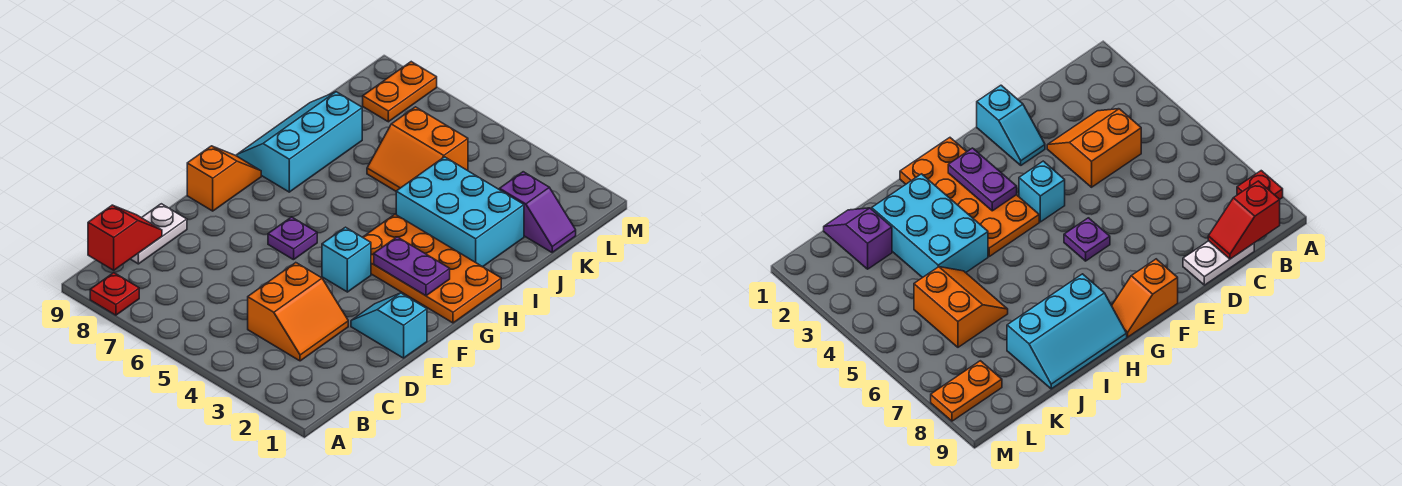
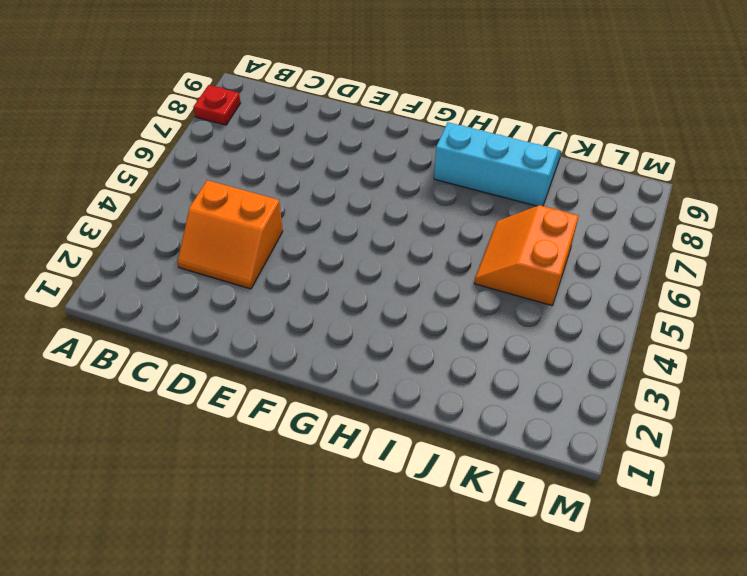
none -> white plate C9:D9 level 1
none -> cyan slope E1:E2 level 1 top 1
none -> cyan brick F4 level 1

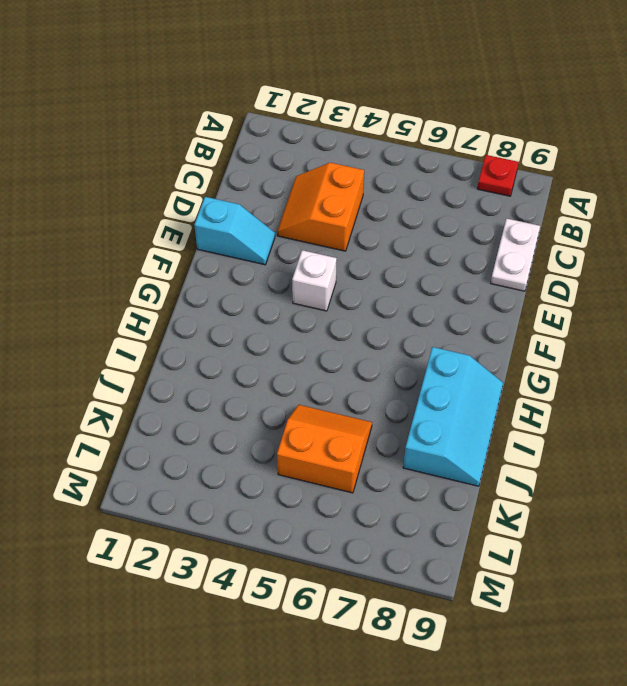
white brick F4 level 1 -> cyan brick F4 level 1
none -> purple plate F6 level 1
none -> orange slope F9:G9 level 1 top F
none -> orange plate G1:H4 level 1

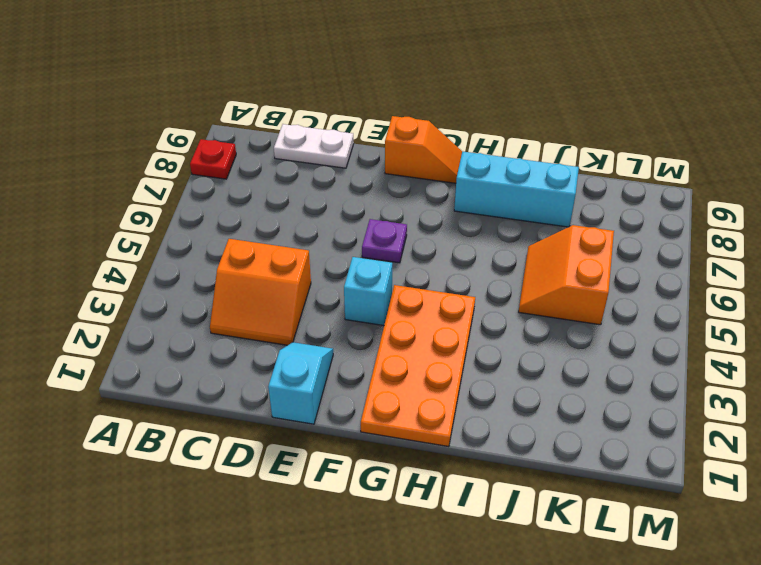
none -> cyan brick I2:J4 level 1
none -> purple slope K1:K2 level 1 top 2
none -> orange plate L8:M8 level 1

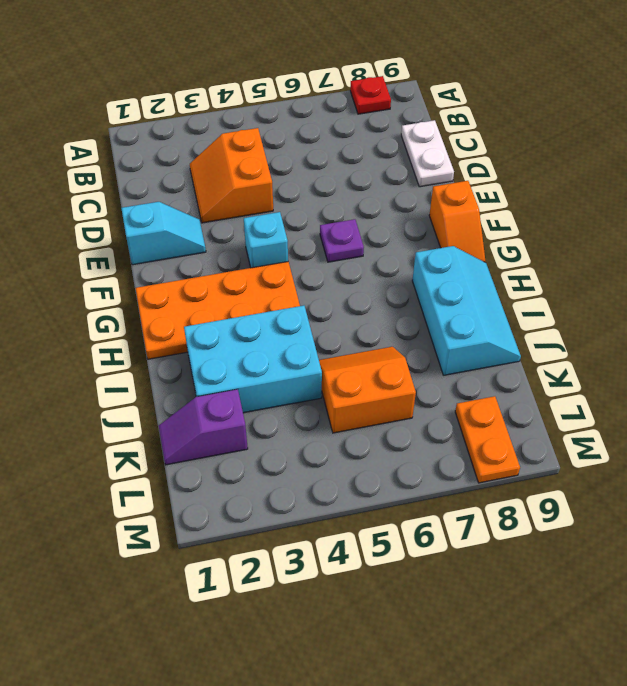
none -> red slope B9:C9 level 2 top B
none -> purple plate G2:G3 level 2

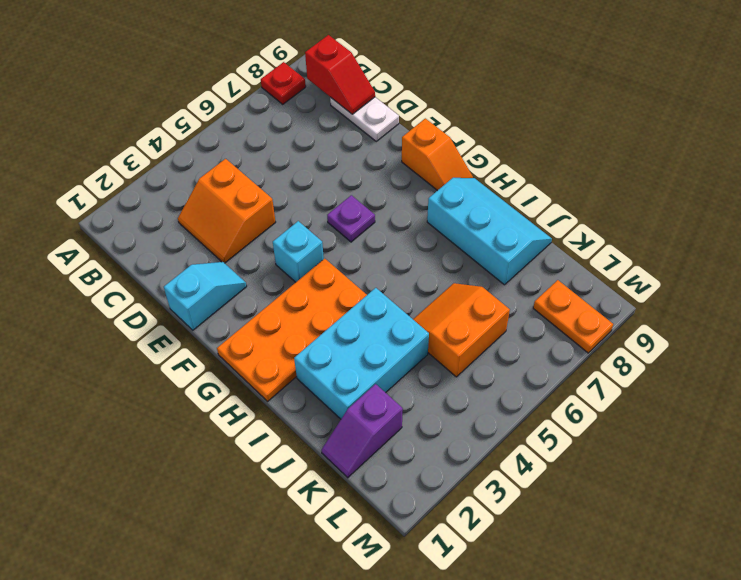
none -> purple plate G2:G3 level 2

